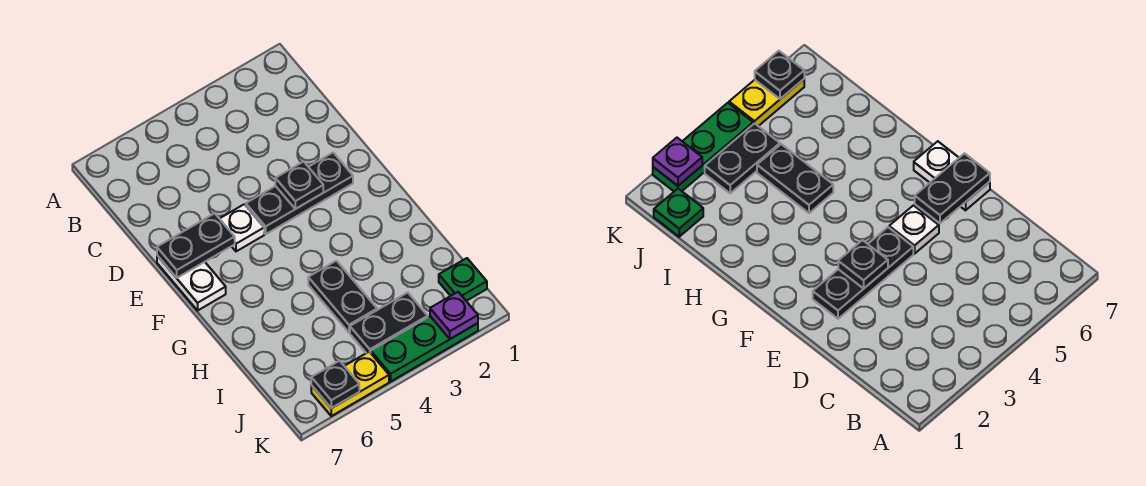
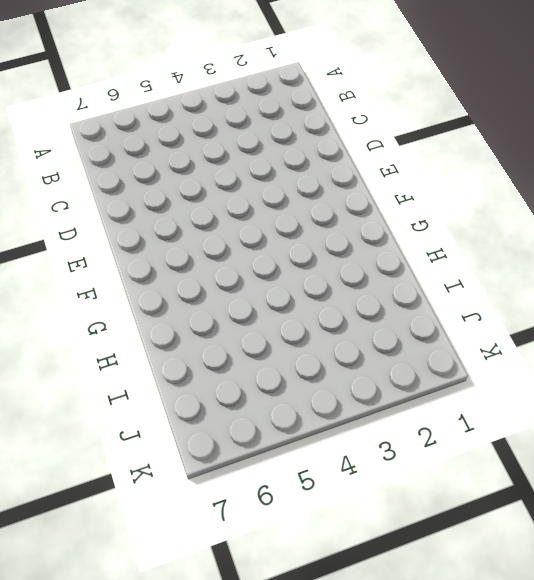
none -> black plate E2:E4 level 1
none -> white plate E5 level 1
none -> white plate E7:F7 level 1

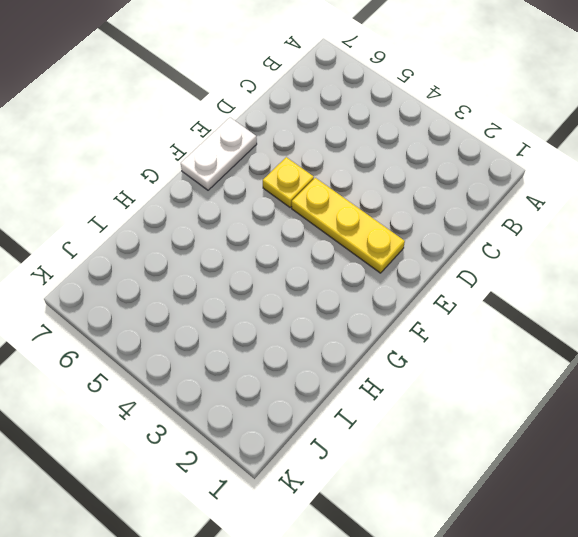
yellow plate E2:E4 level 1 -> black plate E2:E4 level 1
yellow plate E5 level 1 -> white plate E5 level 1
none -> black plate H4:I4 level 1
none -> green plate J1 level 1
none -> black plate J3:J4 level 1

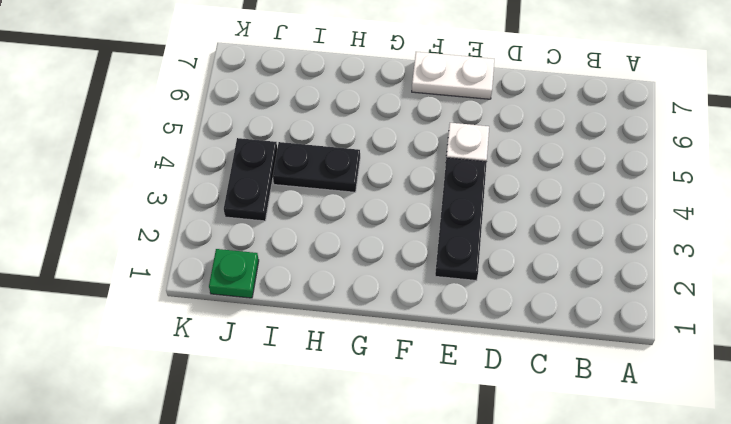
none -> green plate K2:K4 level 1
none -> yellow plate K5:K6 level 1
none -> black plate E3 level 2

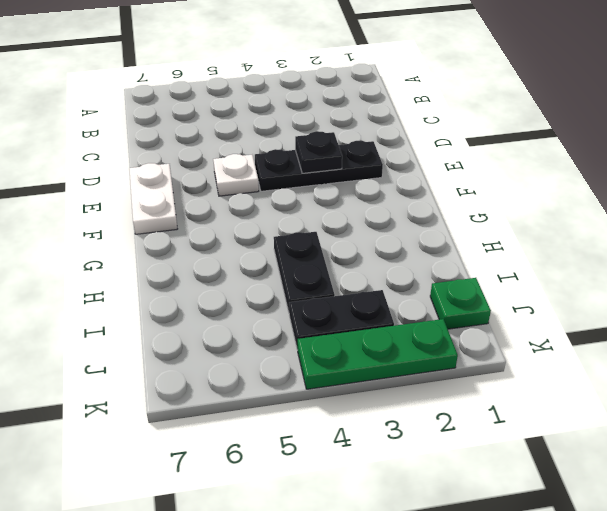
none -> yellow plate K5:K6 level 1
none -> black plate E6:E7 level 2
none -> purple plate K2 level 2

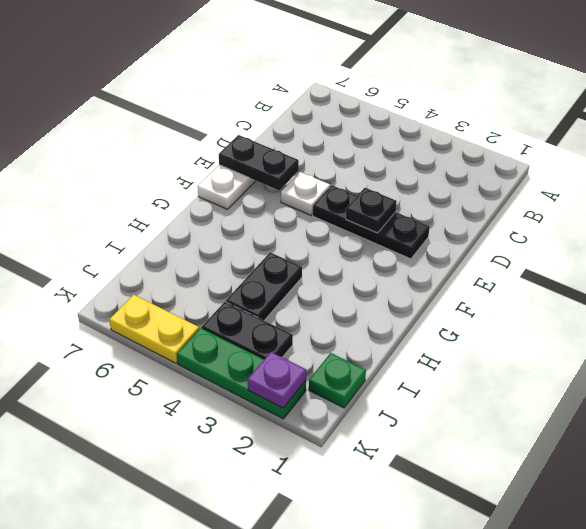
none -> black plate K6 level 2

